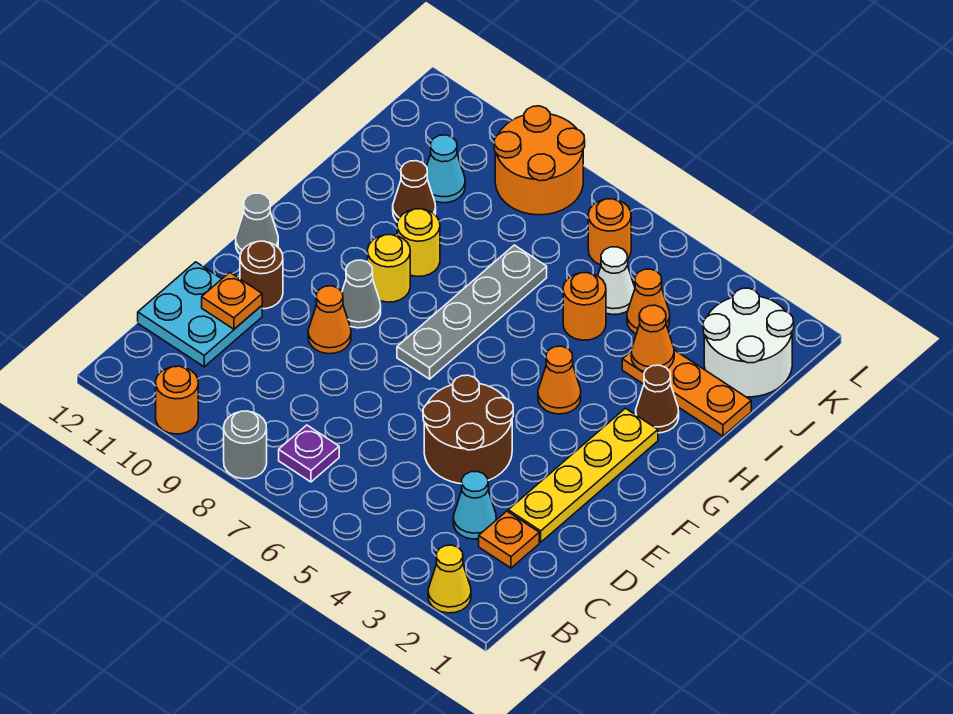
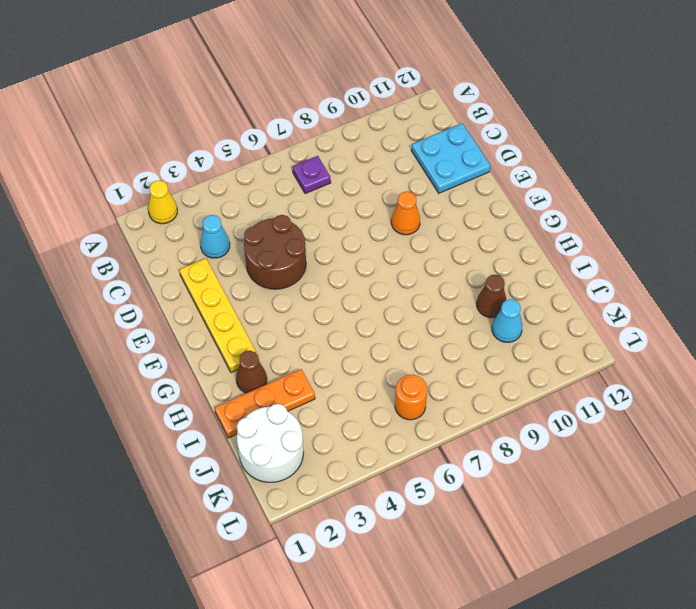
none -> grey round brick A8 level 1
none -> orange round brick A10 level 1
none -> orange plate C2 level 1

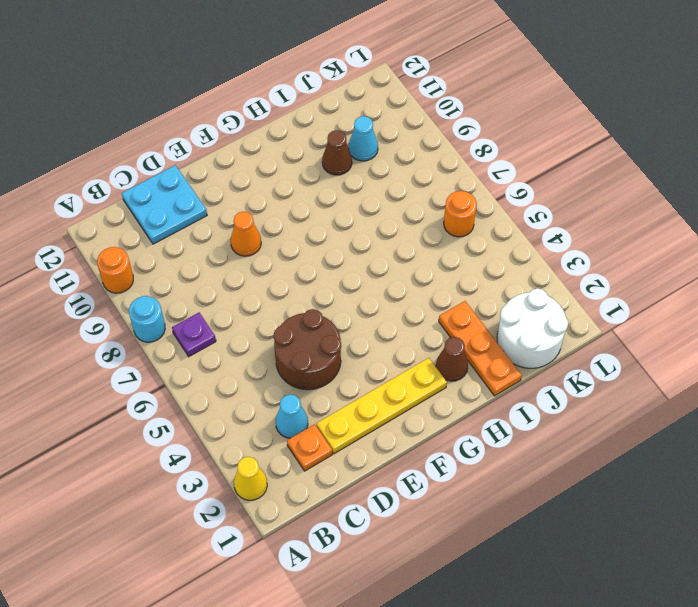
cyan round brick A8 level 1 -> grey round brick A8 level 1
none -> brown round brick E11 level 1
none -> grey plate F7:I7 level 1
none -> grey cone F9 level 1

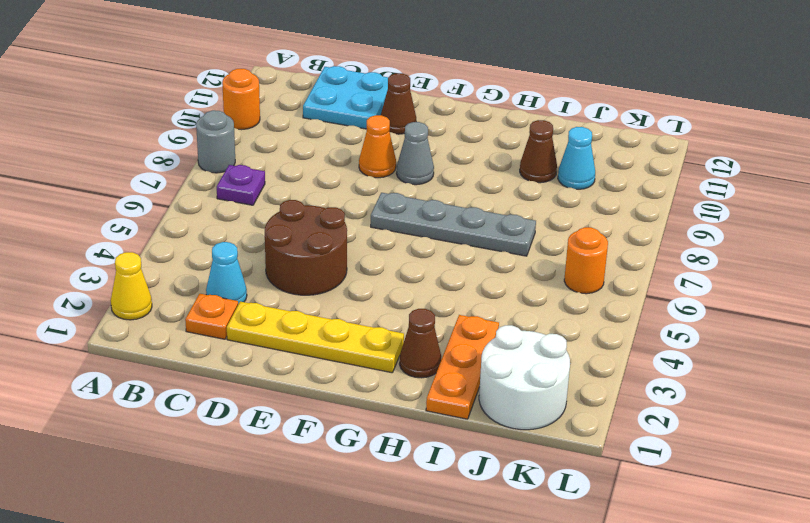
brown cone E11 level 1 -> brown round brick E11 level 1
none -> grey cone F12 level 1
none -> orange cone G4 level 1
none -> yellow round brick G9 level 1

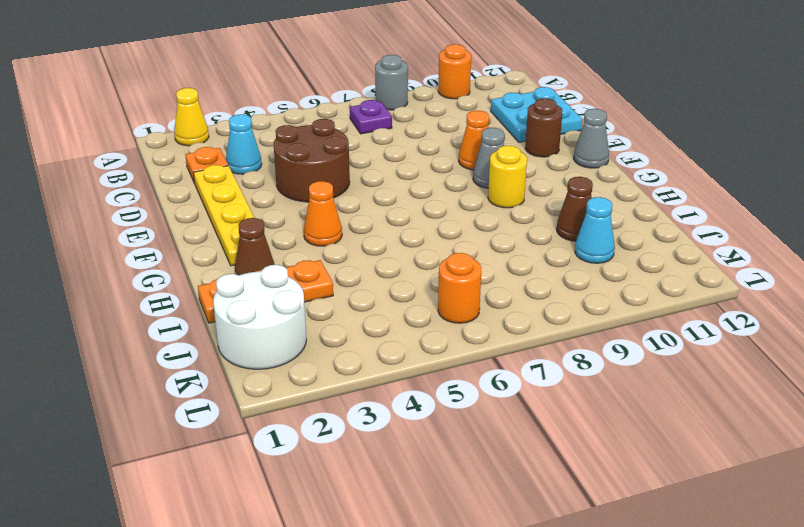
none -> grey plate F7:I7 level 1
none -> yellow round brick H9 level 1
none -> orange round brick I5 level 1

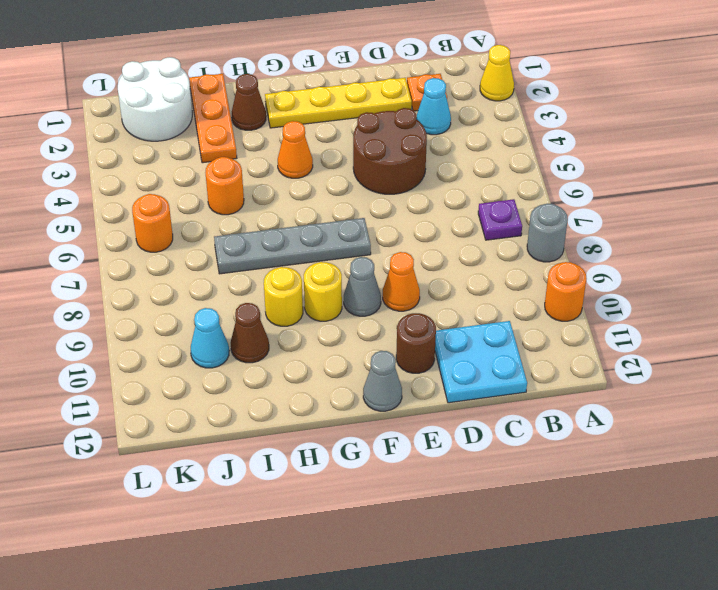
none -> orange cone J4 level 1
none -> white cone J5 level 1
none -> orange round brick K8:L9 level 1

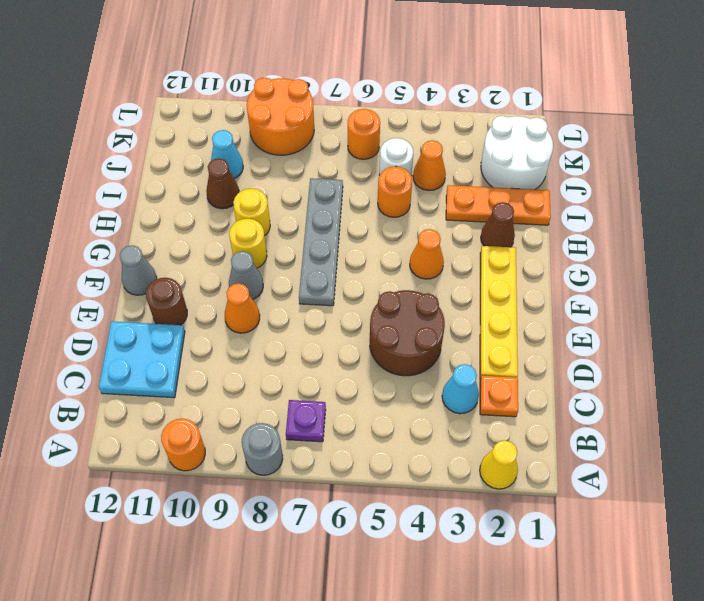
white round brick J5 level 1 -> white cone J5 level 1
none -> orange plate D11 level 2
none -> orange cone I3 level 2

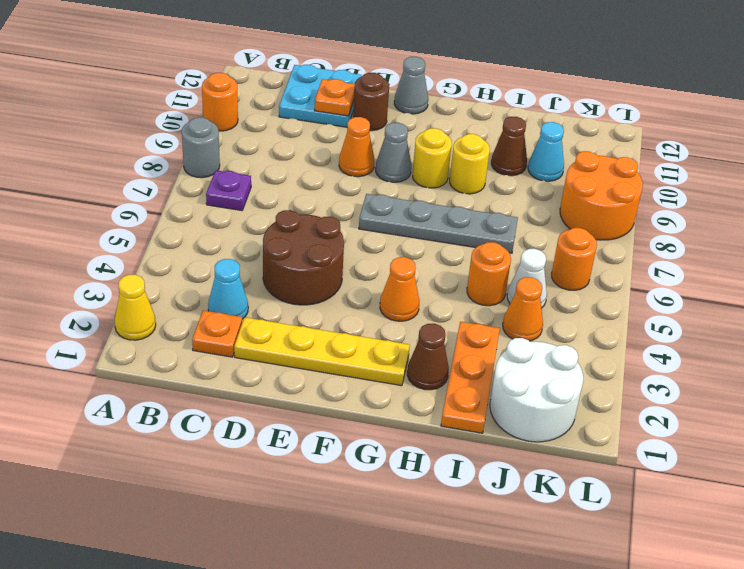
none -> orange cone I3 level 2

